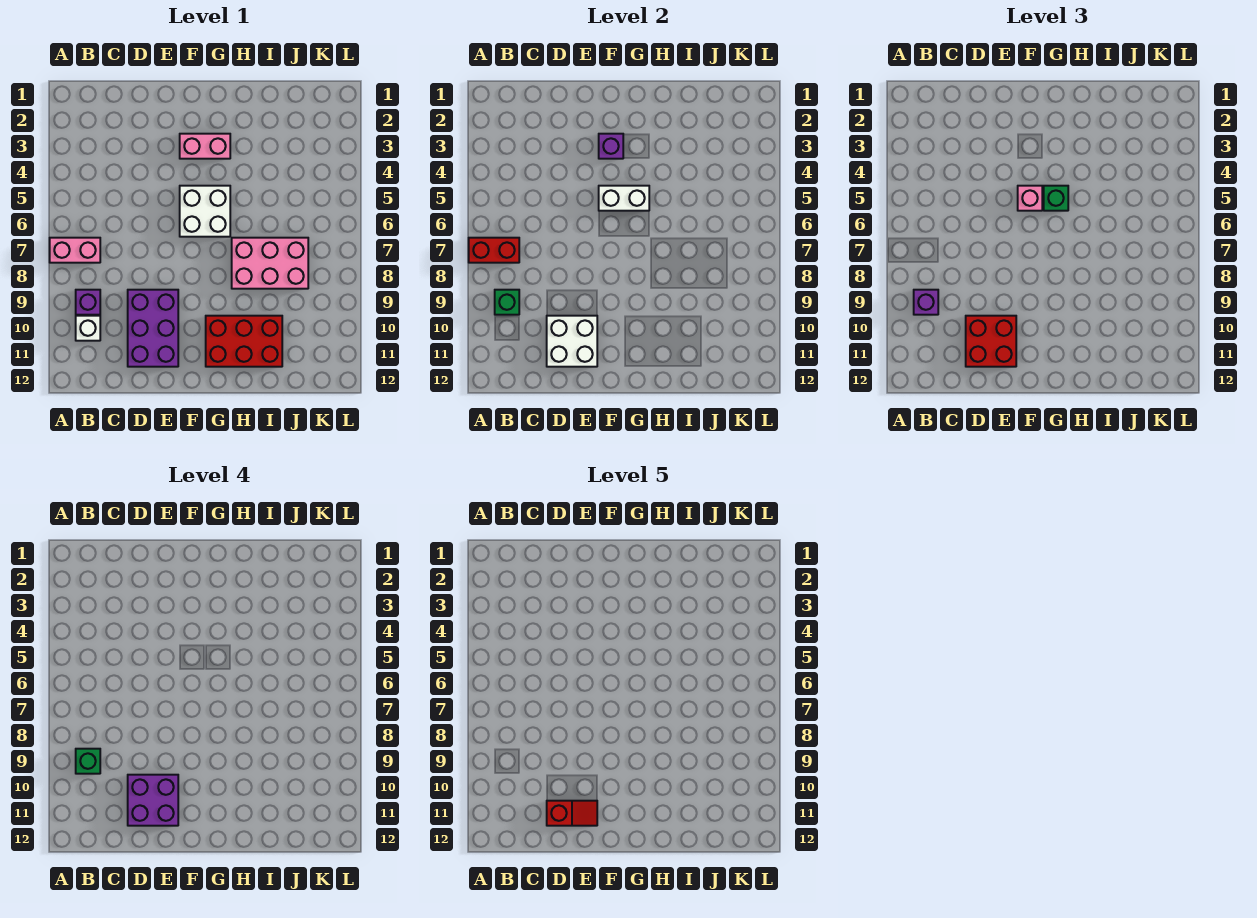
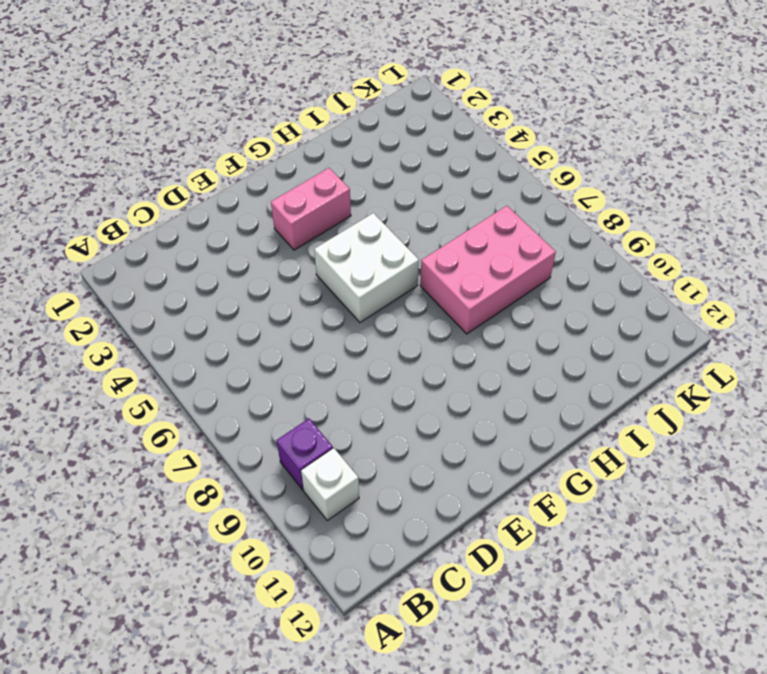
none -> pink brick A7:B7 level 1
none -> purple brick D9:E11 level 1
none -> red brick G10:I11 level 1

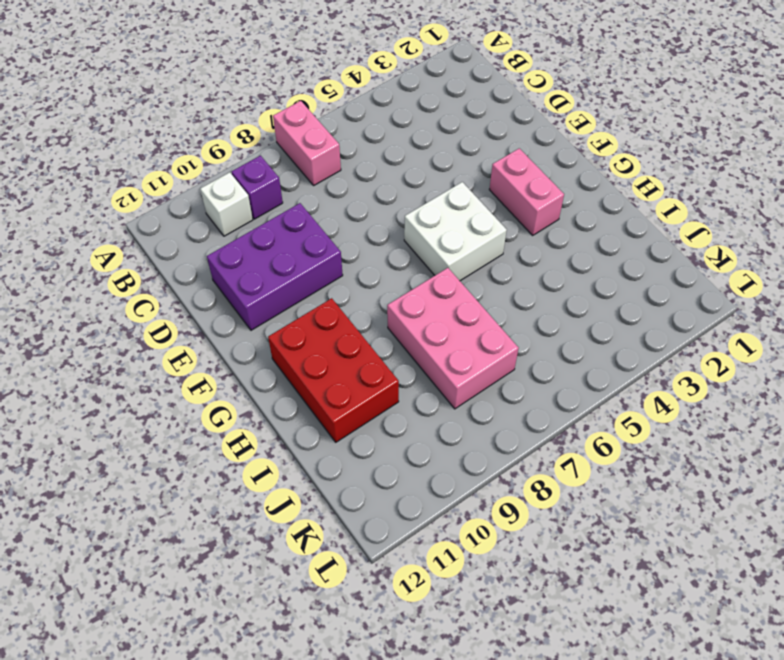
none -> red brick A7:B7 level 2
none -> green brick B9 level 2
none -> white brick D10:E11 level 2

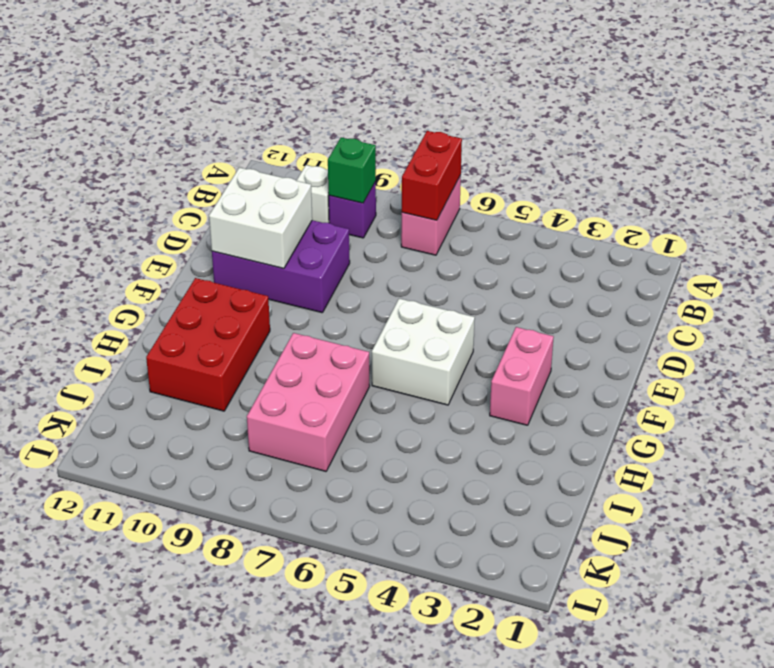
none -> purple brick F3 level 2
none -> white brick F5:G5 level 2
none -> purple brick B9 level 3

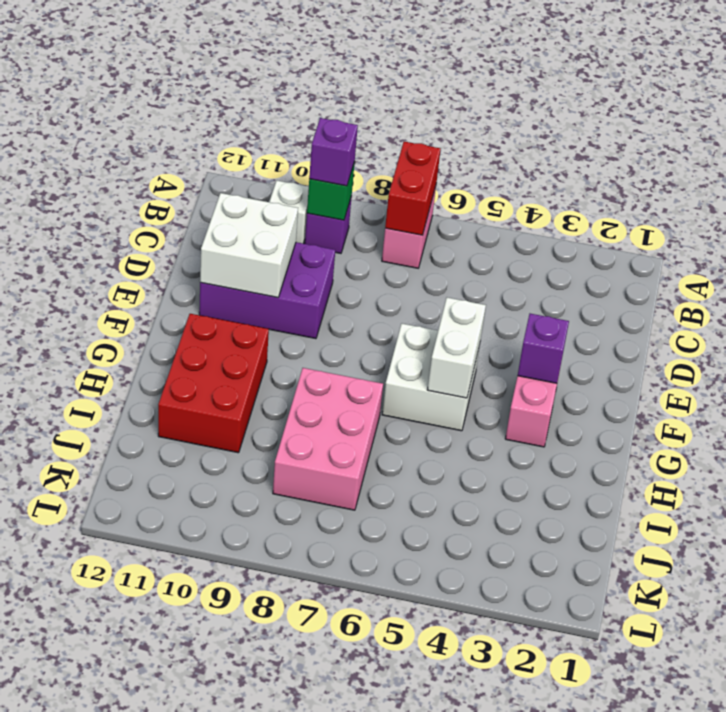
none -> red brick D10:E11 level 3
none -> pink brick F5 level 3
none -> green brick G5 level 3

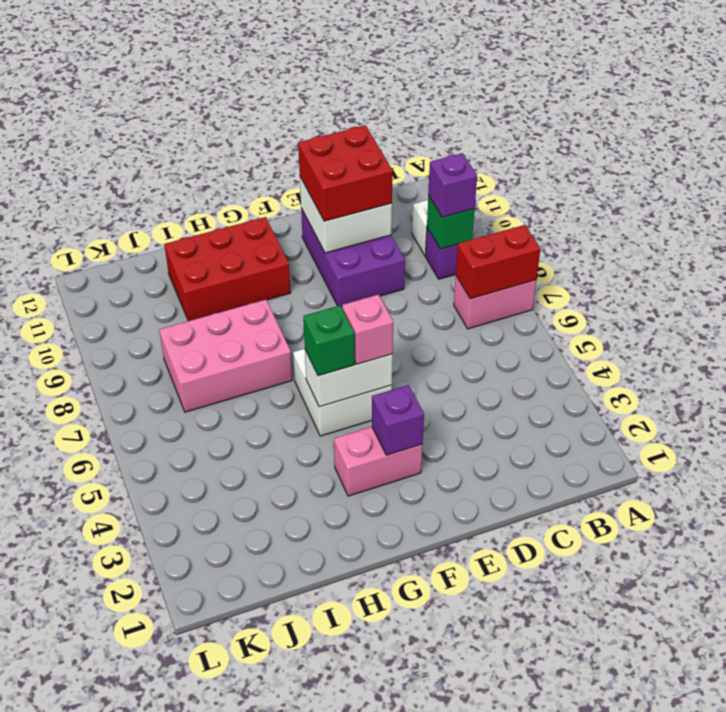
none -> green brick B9 level 4
none -> purple brick D10:E11 level 4
none -> red slope D11:E11 level 5 top D

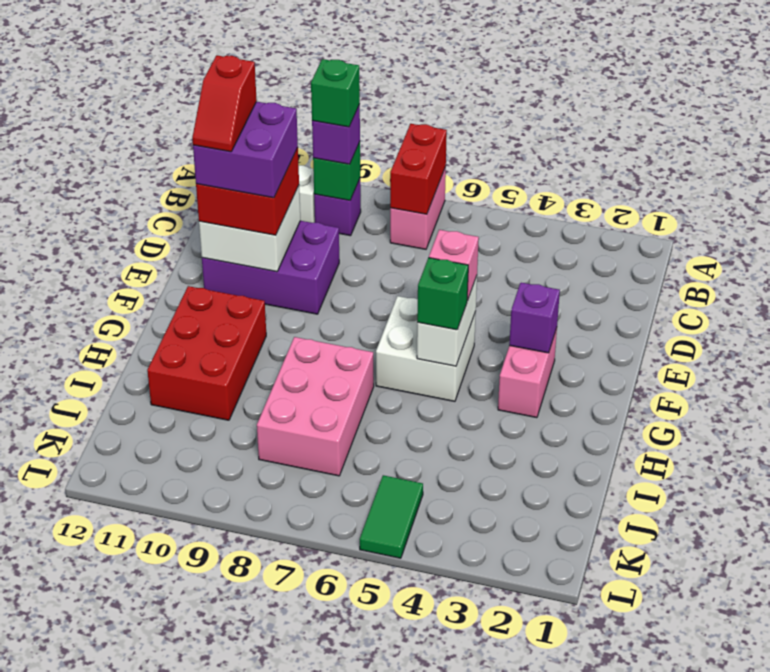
green tile K5:L5 level 1 -> none

